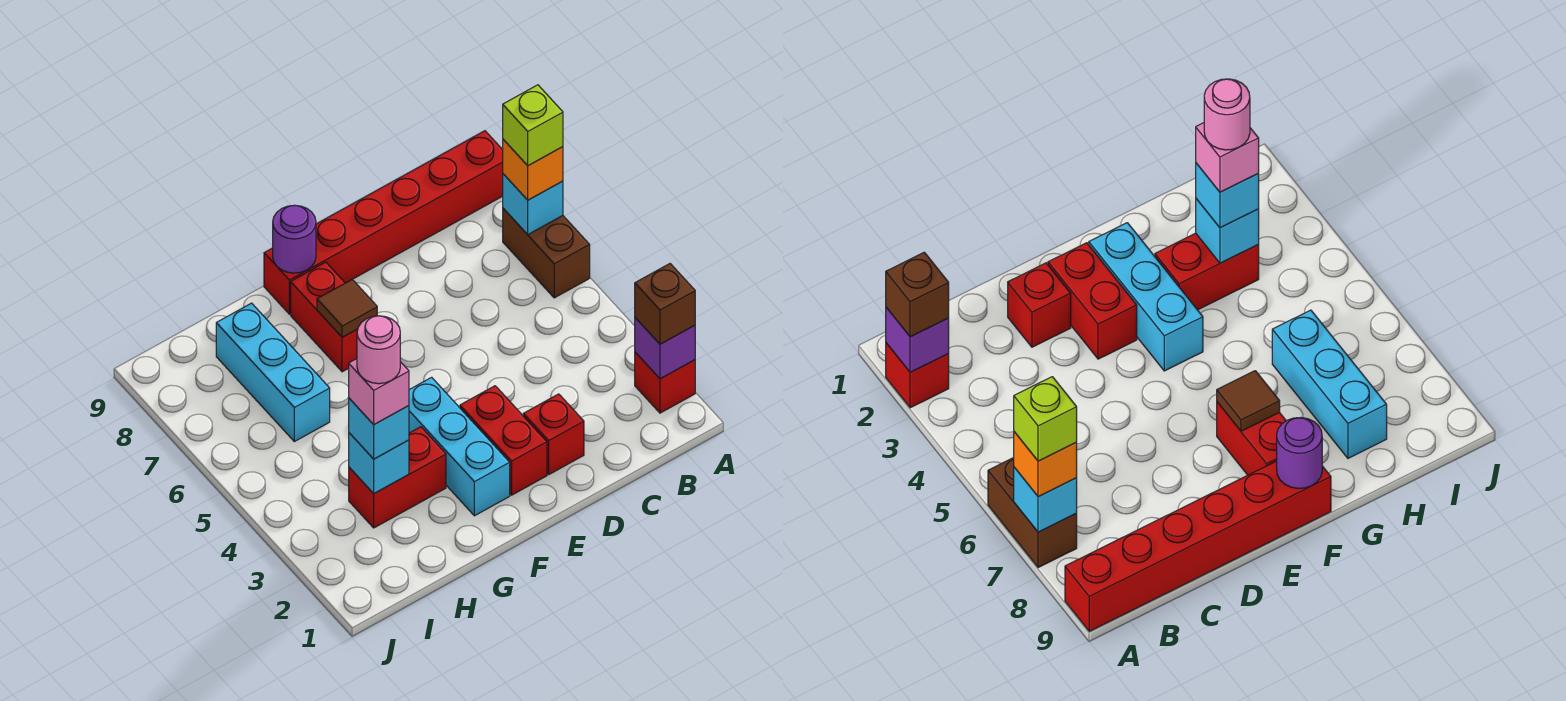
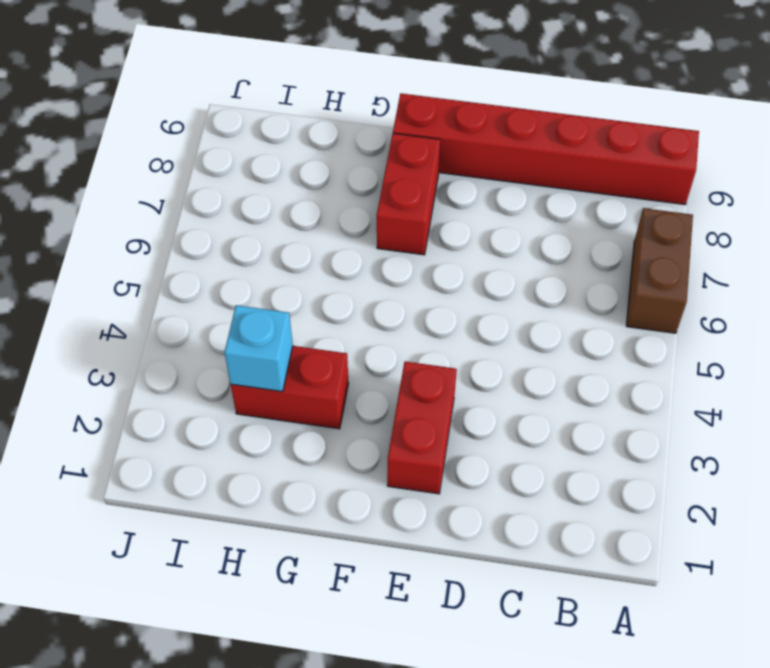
none -> red brick A2 level 1
none -> red brick D2 level 1
none -> cyan brick F2:F4 level 1

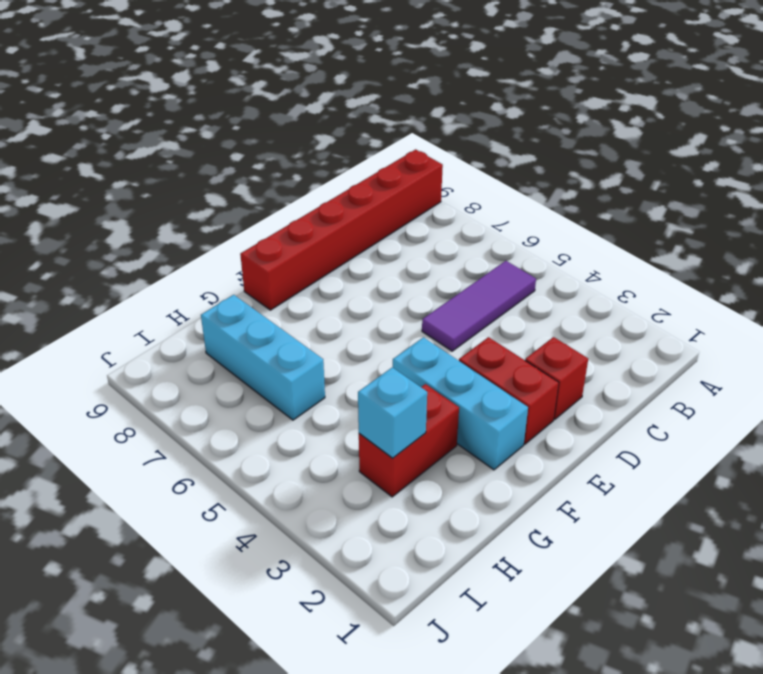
purple tile B5:D5 level 1 -> none
none -> red brick A2 level 1
none -> brown brick A6:A7 level 1
none -> red brick F7:F8 level 1

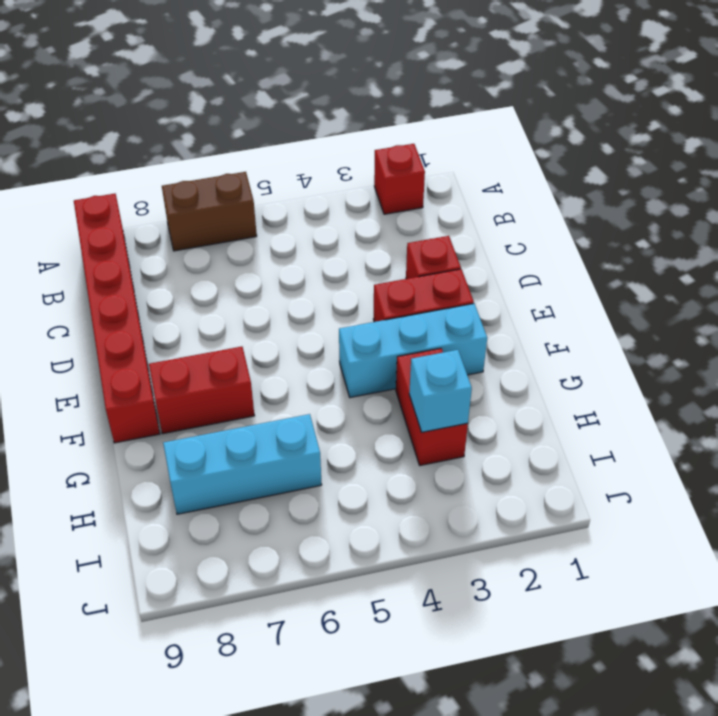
none -> purple brick A2 level 2
none -> cyan brick A7 level 2
none -> brown tile F7 level 2

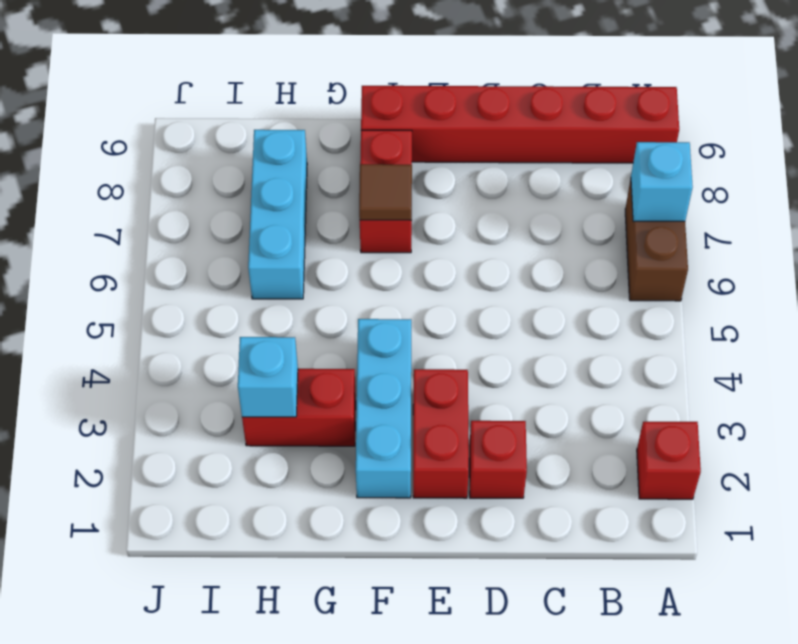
none -> purple brick A2 level 2
none -> purple round brick F9 level 2
none -> brown brick A2 level 3

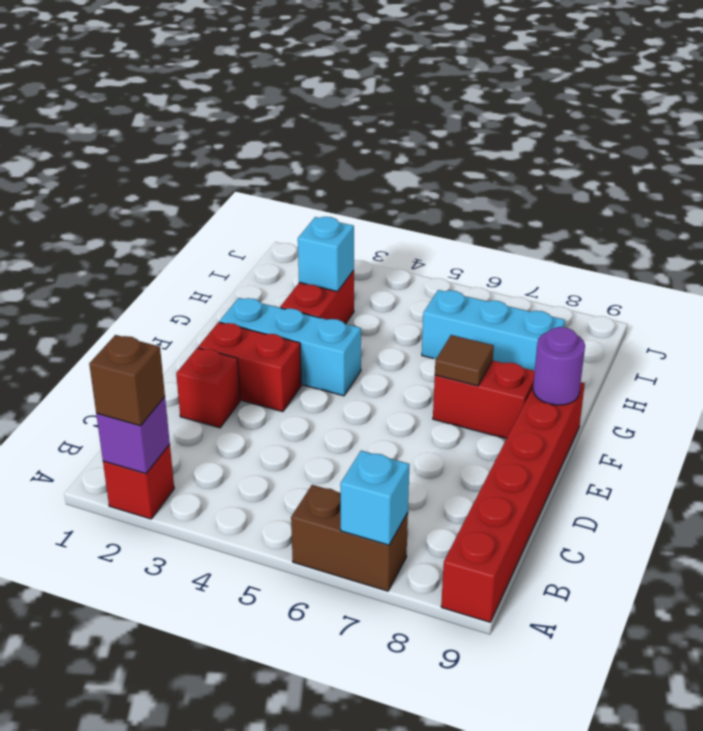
none -> orange brick A7 level 3
none -> cyan brick H3 level 3
none -> lime brick A7 level 4

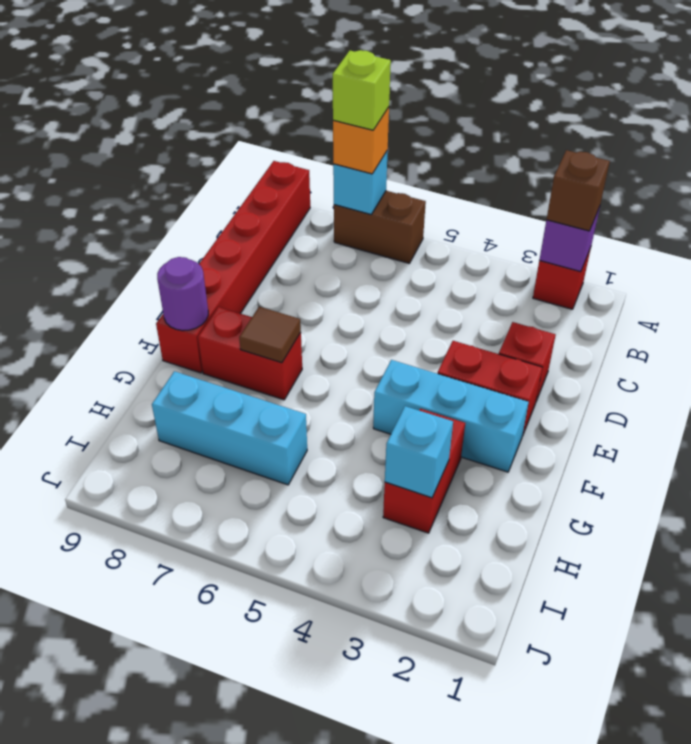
none -> cyan brick H3 level 3
none -> pink brick H3 level 4
none -> pink round brick H3 level 5

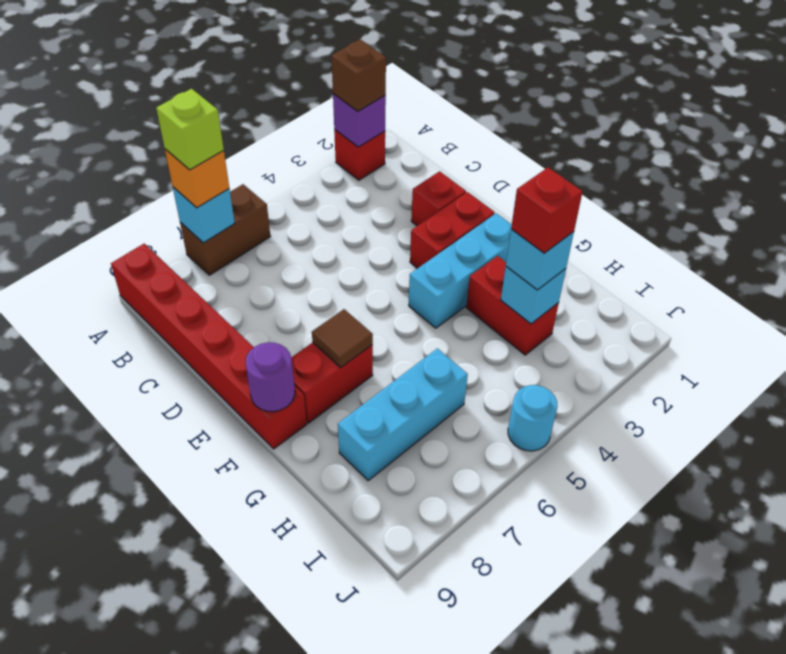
red brick H3 level 4 -> pink brick H3 level 4
cyan round brick J5 level 1 -> none
none -> pink round brick H3 level 5

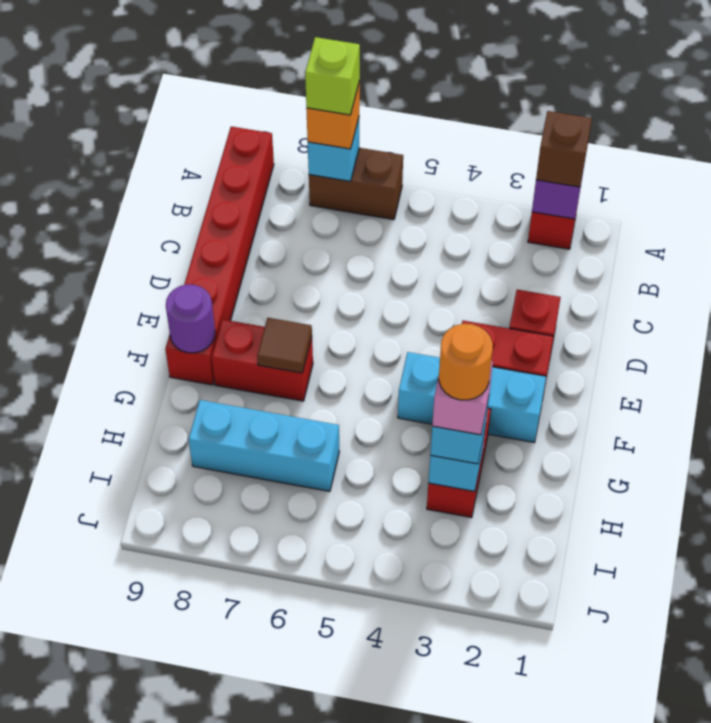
orange round brick H3 level 5 -> pink round brick H3 level 5

